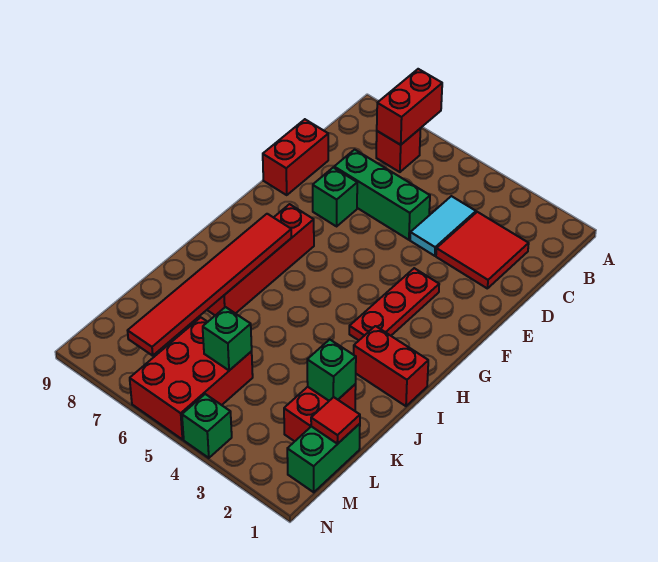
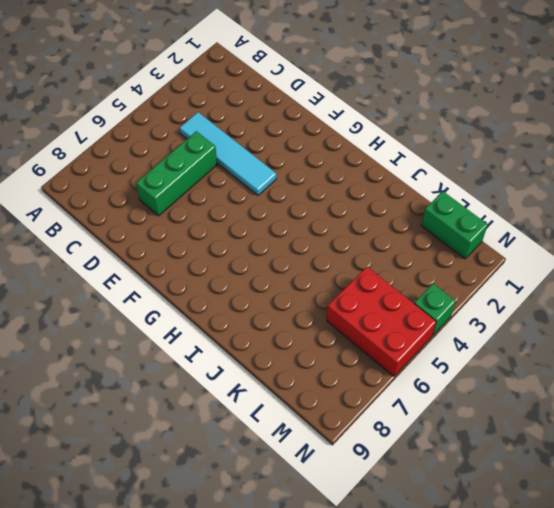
cyan tile C4:F4 level 1 -> cyan tile C4:D4 level 1
none -> red brick B7 level 1
none -> red tile C2:D3 level 1
none -> red brick D9:E9 level 1

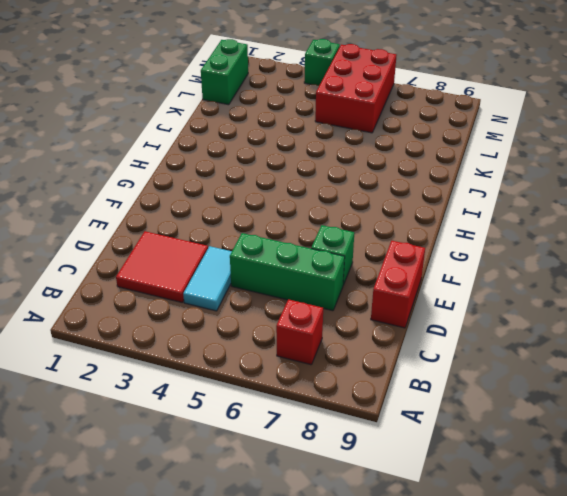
none -> red plate F3:H3 level 1
none -> red brick G7:J7 level 1
none -> red brick I1:I2 level 1

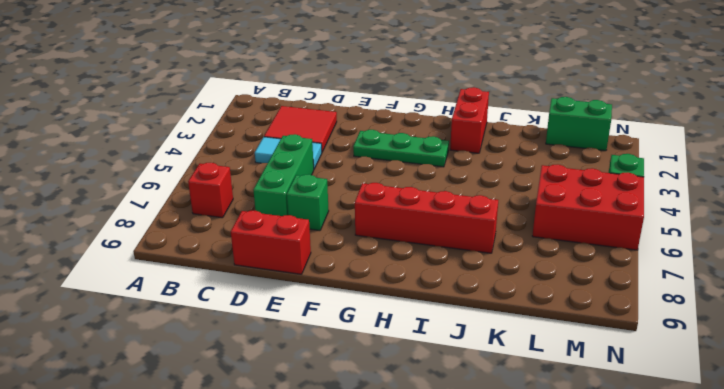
green plate F3:H3 level 1 -> red plate F3:H3 level 1
none -> red brick K2:L2 level 1
none -> red brick A7:B7 level 2
none -> red tile H7:M7 level 2

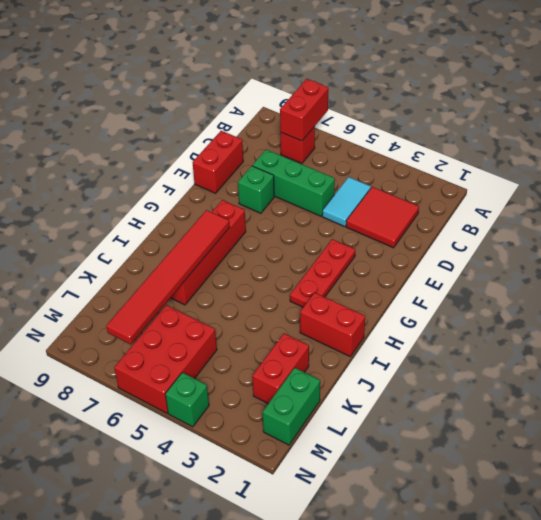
none -> green brick K2 level 2
none -> red tile L1 level 2
none -> green brick L5 level 2

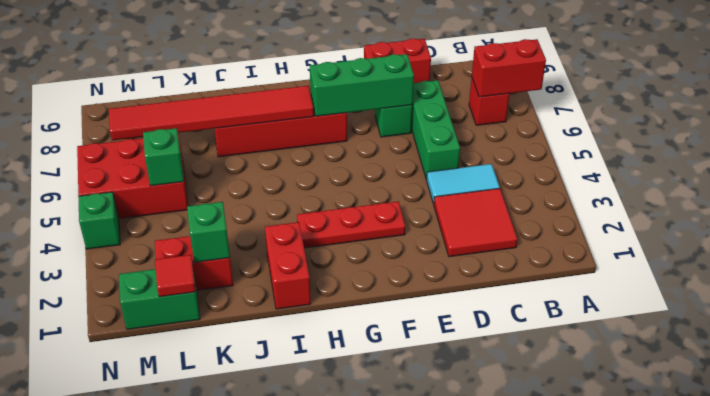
green brick E7:G7 level 2 -> none

